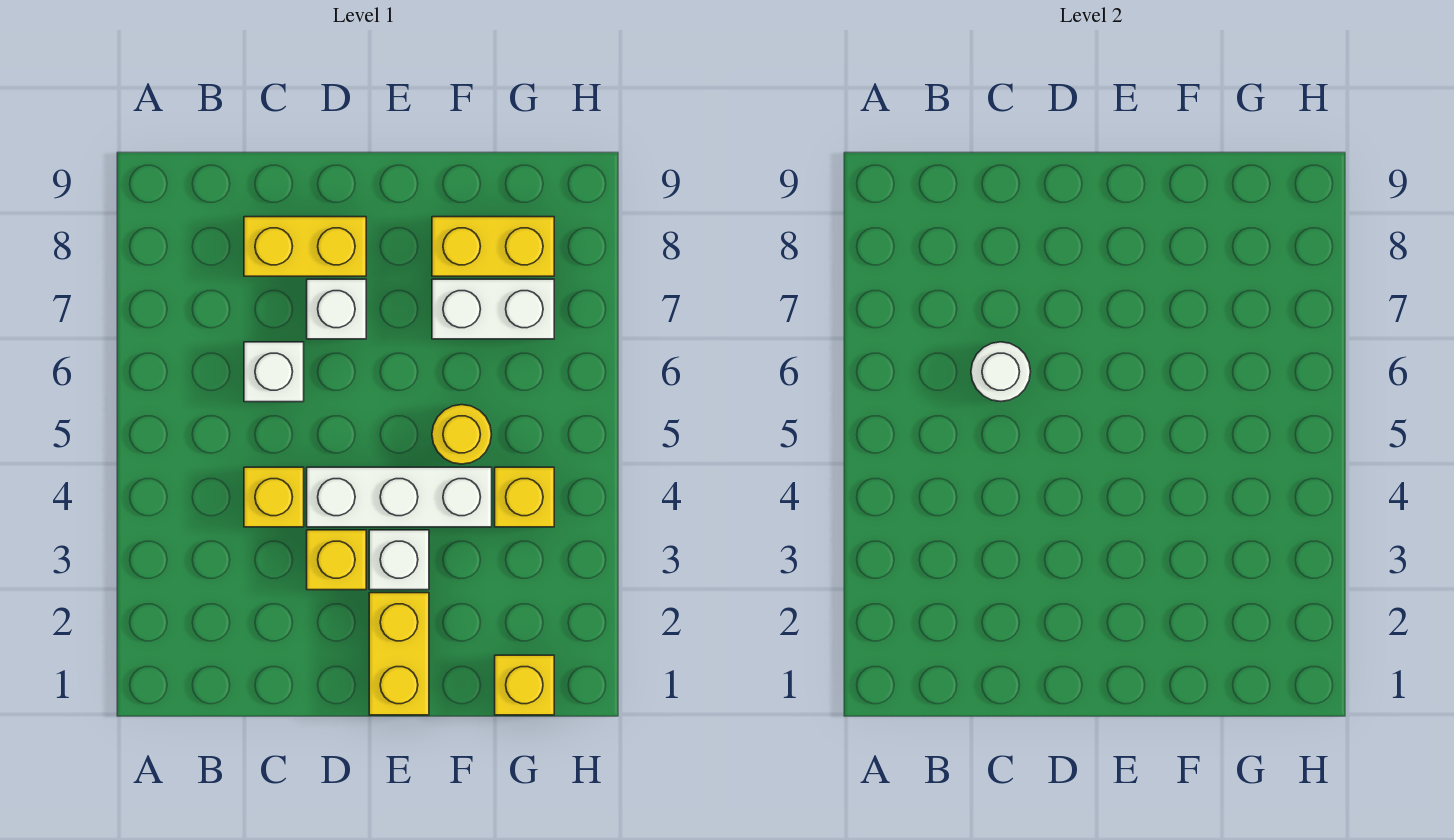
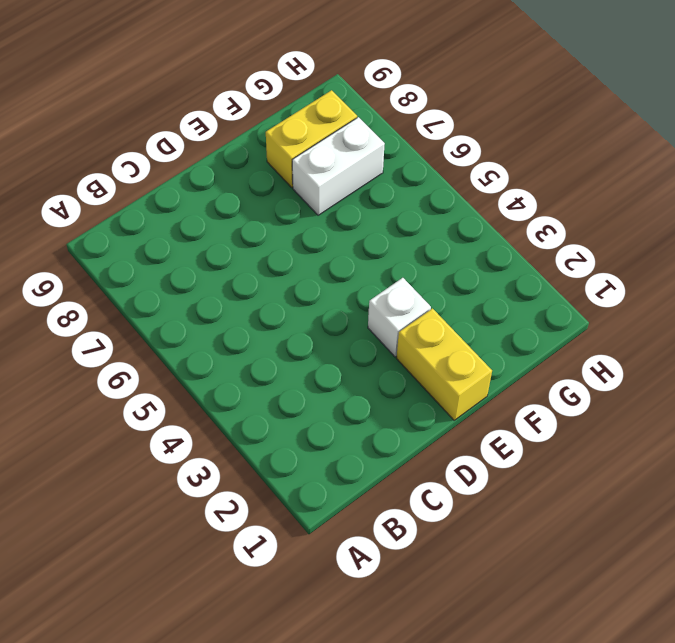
none -> yellow brick C4 level 1
none -> white brick C6 level 1
none -> yellow brick C8:D8 level 1

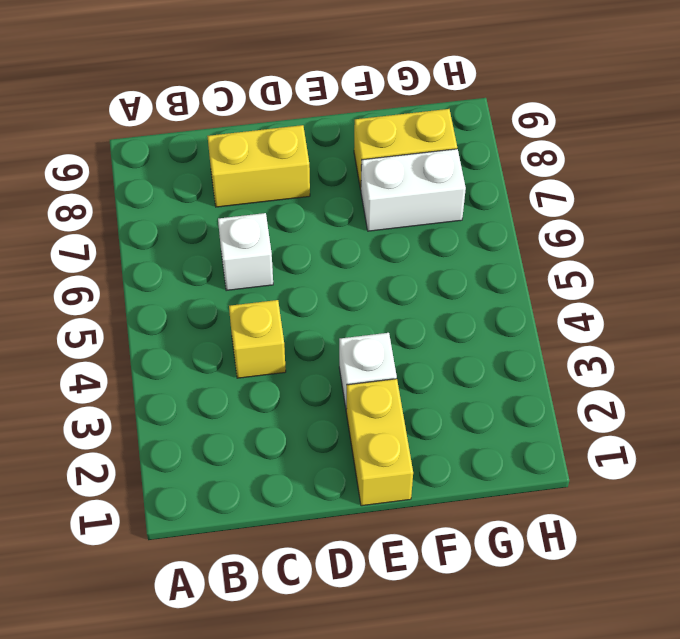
none -> yellow brick D3 level 1
none -> white brick D4:F4 level 1
none -> white brick D7 level 1

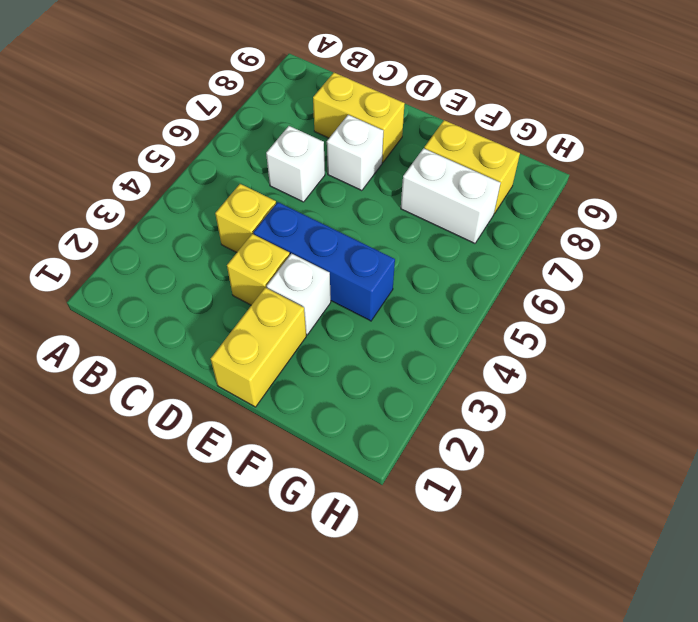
blue brick D4:F4 level 1 -> white brick D4:F4 level 1
none -> yellow round brick F5 level 1
none -> yellow brick G1 level 1
none -> yellow brick G4 level 1

